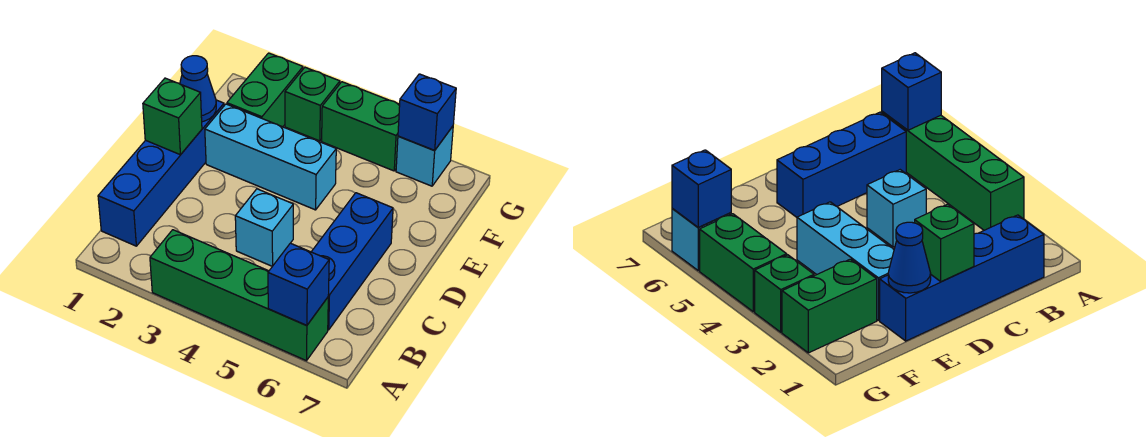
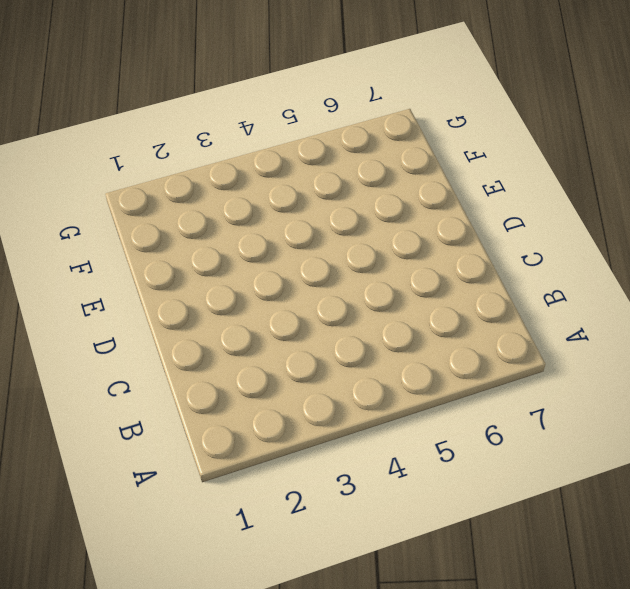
none -> green brick A3:A6 level 1
none -> blue brick B1:E1 level 1
none -> blue brick B6:D6 level 1

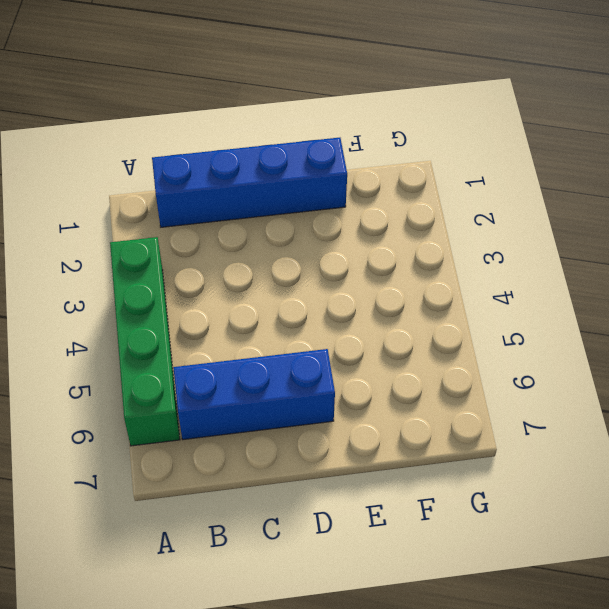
none -> cyan brick C4 level 1
none -> cyan brick E2:E4 level 1
none -> green brick F2:G2 level 1

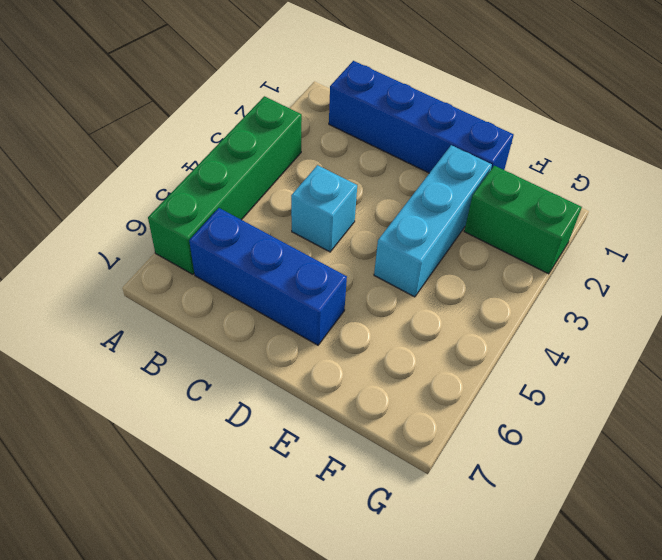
none -> green brick G3 level 1
none -> green brick G4:G5 level 1
none -> cyan brick G6 level 1

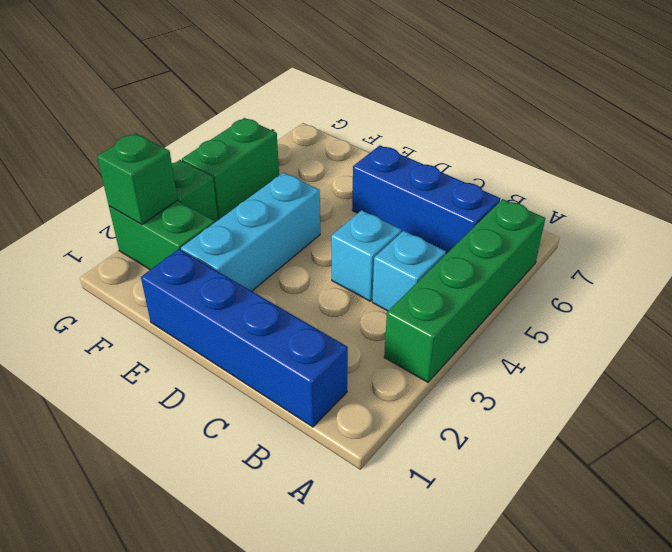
cyan brick B4 level 1 -> cyan brick G6 level 1
green brick G2 level 2 -> green brick D1 level 2
none -> blue brick A6 level 2
none -> blue cone E1 level 2
none -> blue brick G6 level 2

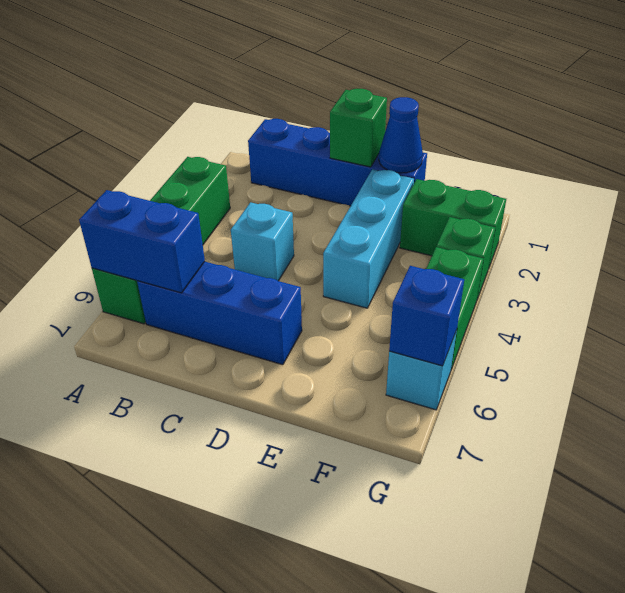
blue brick A6:B6 level 2 -> blue brick A6 level 2

